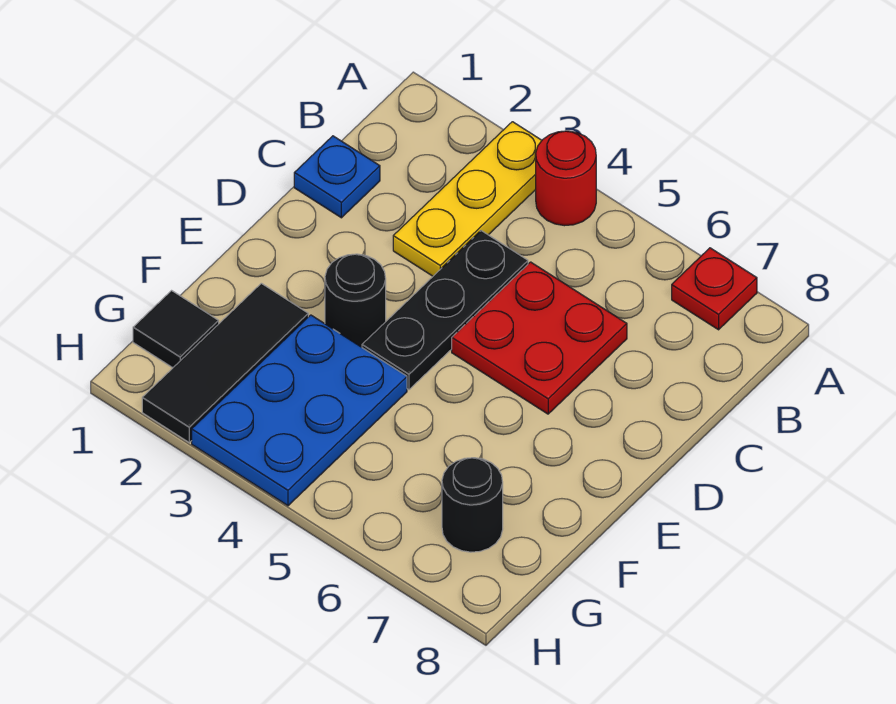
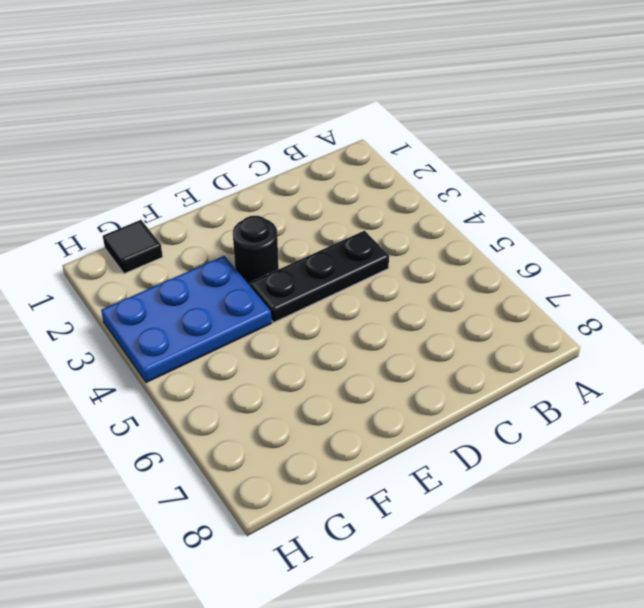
none -> yellow plate A3:C3 level 1
none -> red round brick A4 level 1

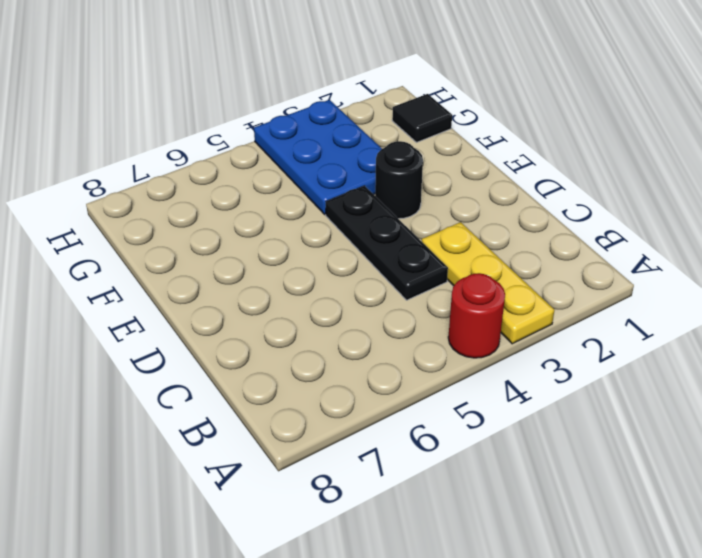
none -> red plate A7 level 1
none -> blue plate C1 level 1

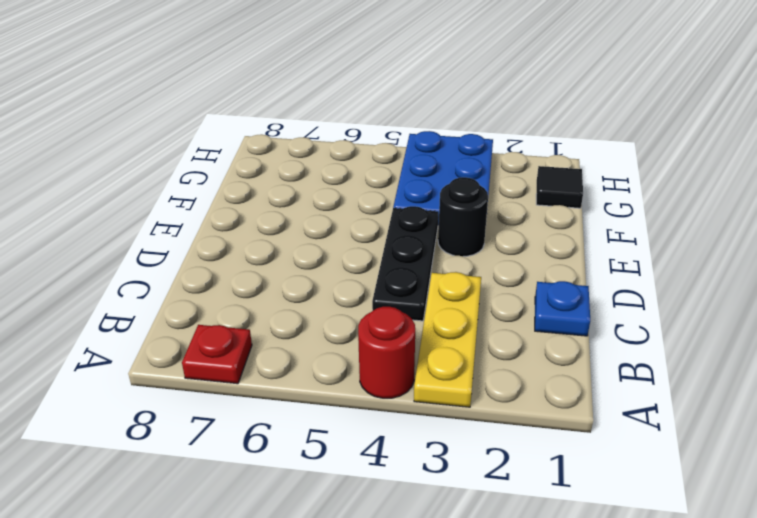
none -> red plate C5:D6 level 1
none -> black tile F2:H2 level 1

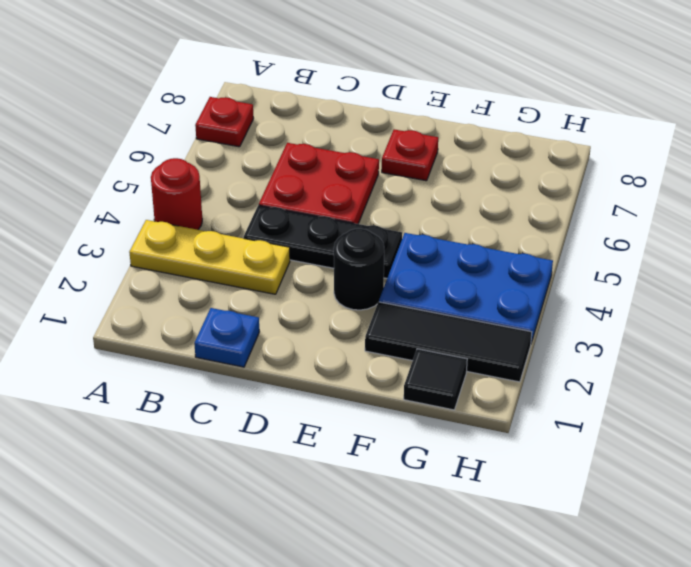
red plate E7 level 1 -> none
none -> black round brick G7 level 1

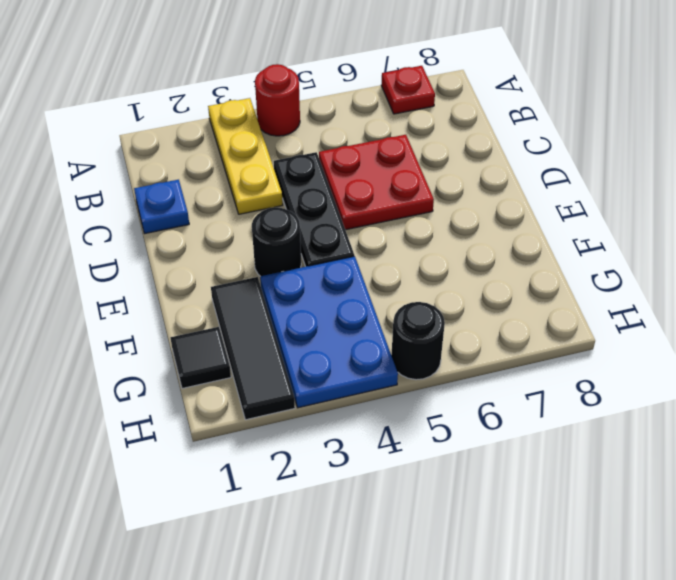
black round brick H5 level 1 -> black round brick G7 level 1

